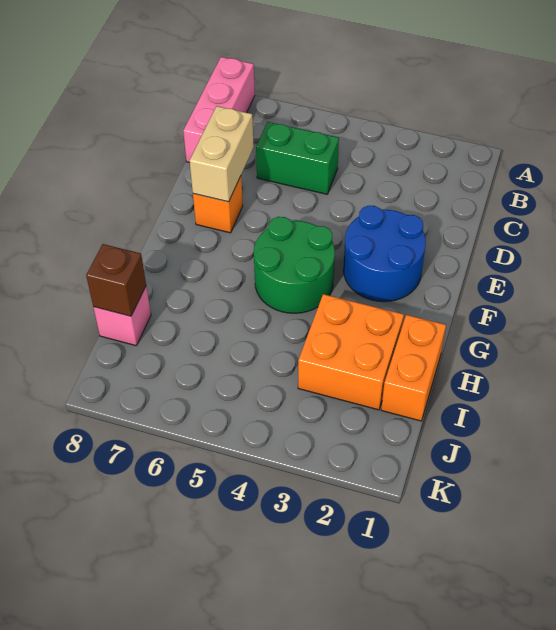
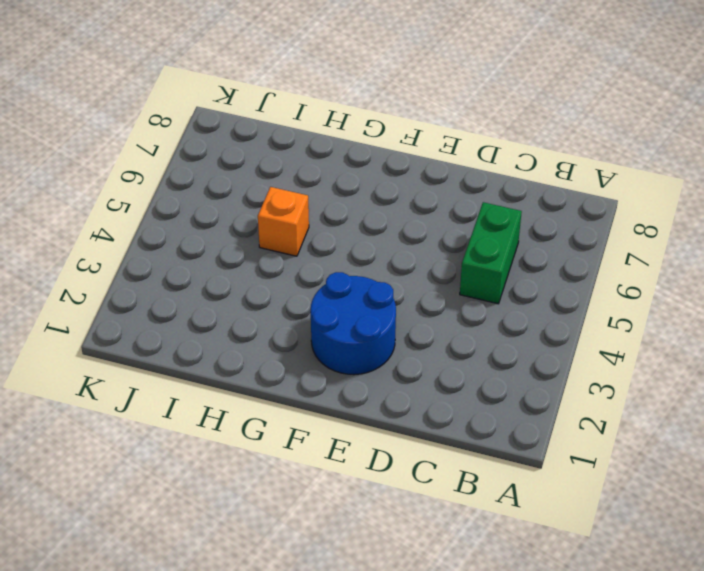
orange brick H5 level 1 -> orange brick E7 level 1
none -> pink brick A8:C8 level 1
none -> green round brick F4:G5 level 1

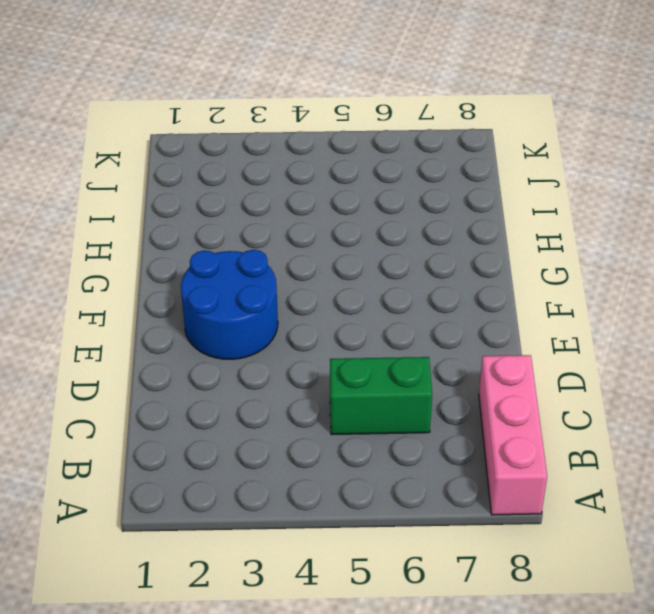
none -> orange brick E7 level 1
none -> green round brick F4:G5 level 1

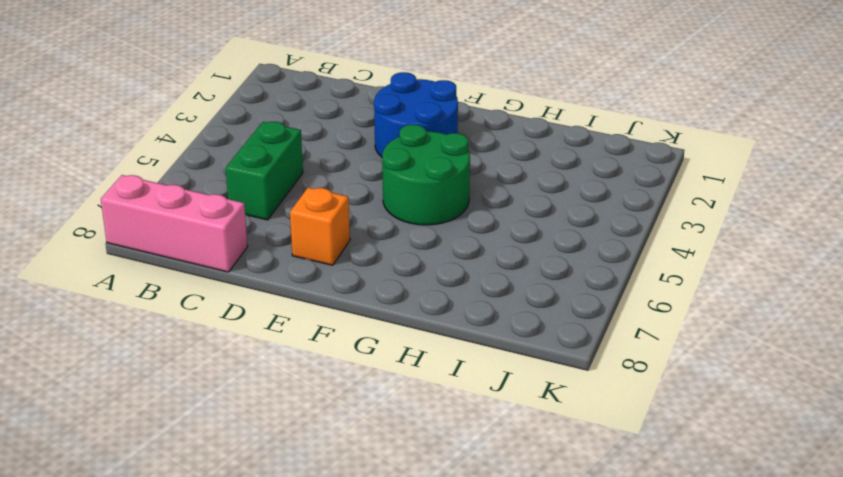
none -> orange brick H1:I1 level 1
none -> orange brick H2:I3 level 1

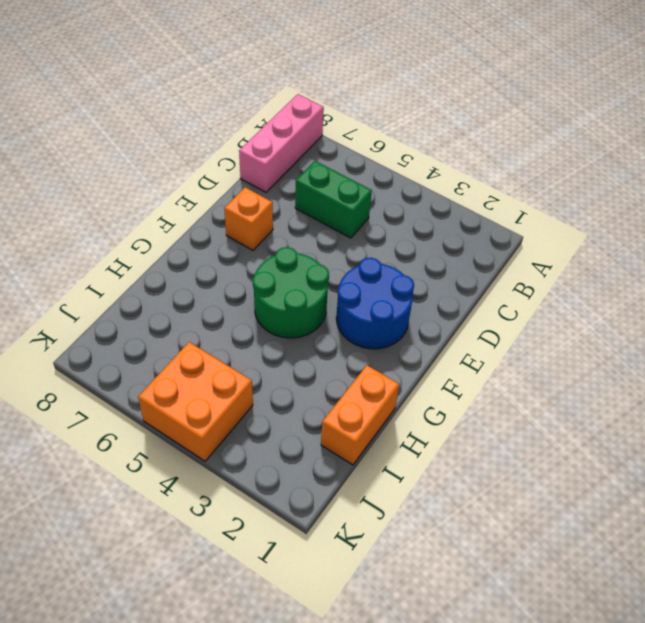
orange brick J4:K5 level 1 -> orange brick H2:I3 level 1
none -> pink brick I8 level 1
none -> tan brick D7:E7 level 2

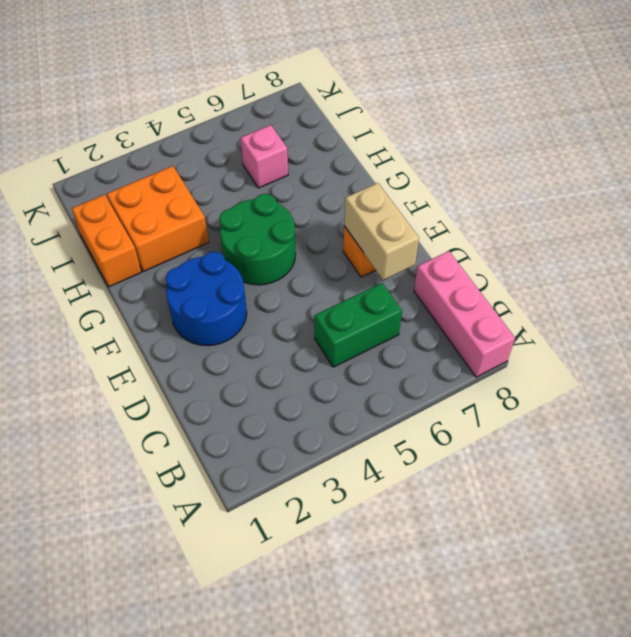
pink brick I6 level 1 -> pink brick I8 level 1
none -> brown brick I8 level 2

